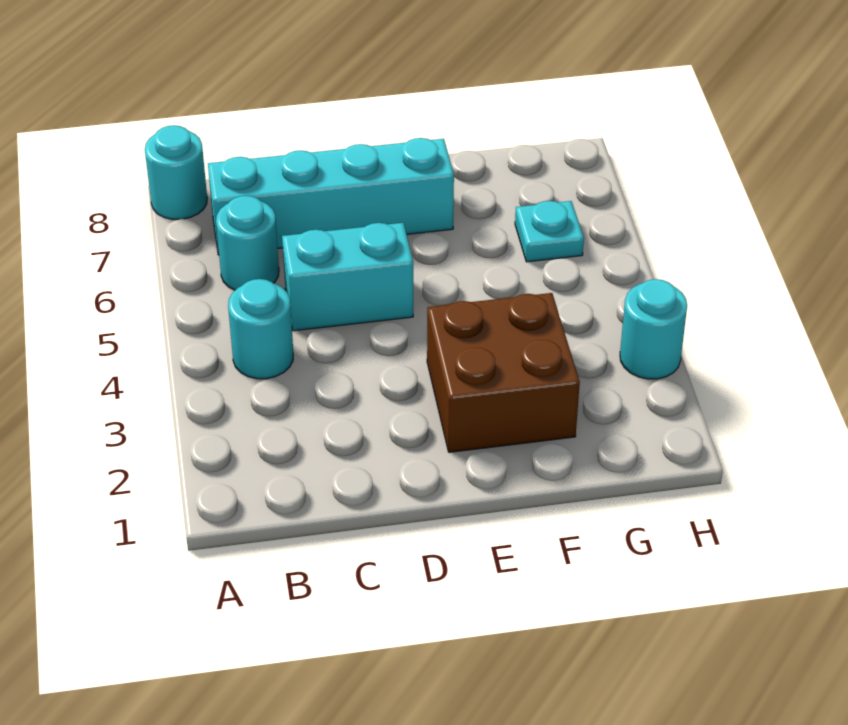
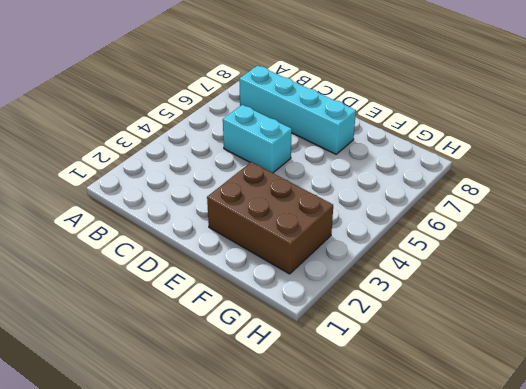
brown brick E2:G3 level 1 -> brown brick E2:F3 level 1
none -> cyan round brick A8 level 1
none -> cyan round brick B4 level 1

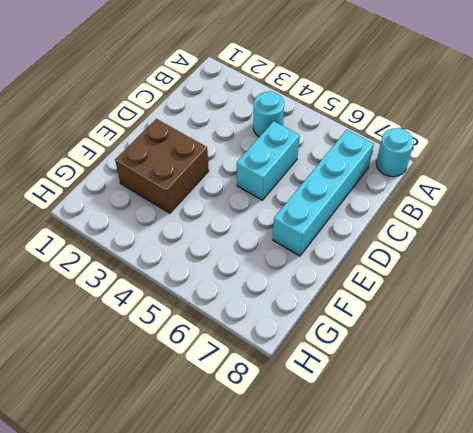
none -> cyan round brick B6 level 1
none -> cyan plate G6 level 1

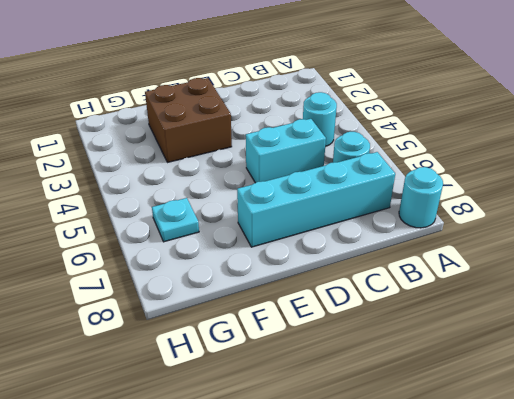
none -> cyan round brick H3 level 1

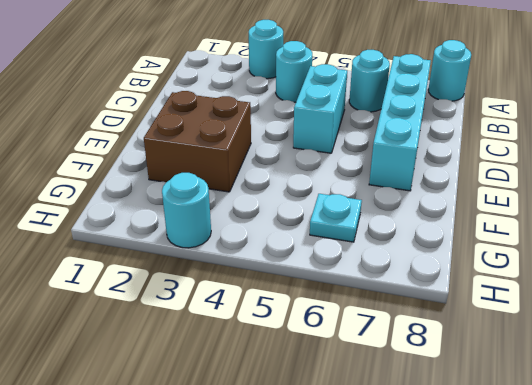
cyan round brick A3 level 1 -> none

